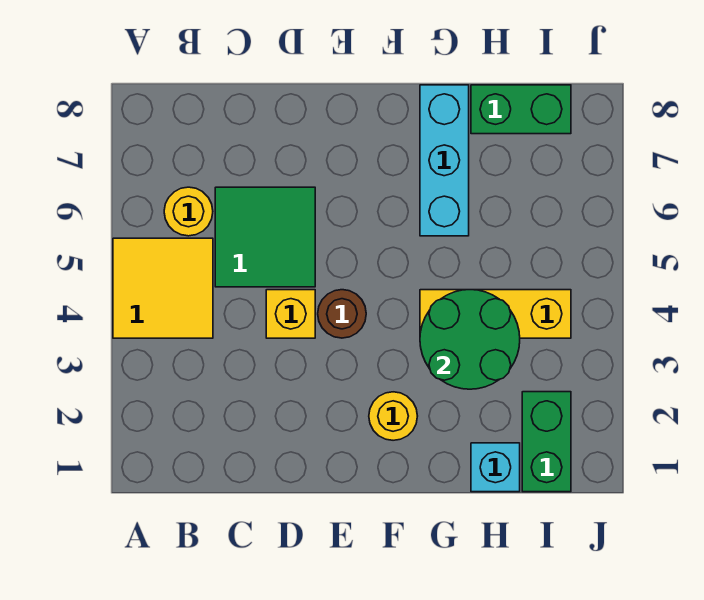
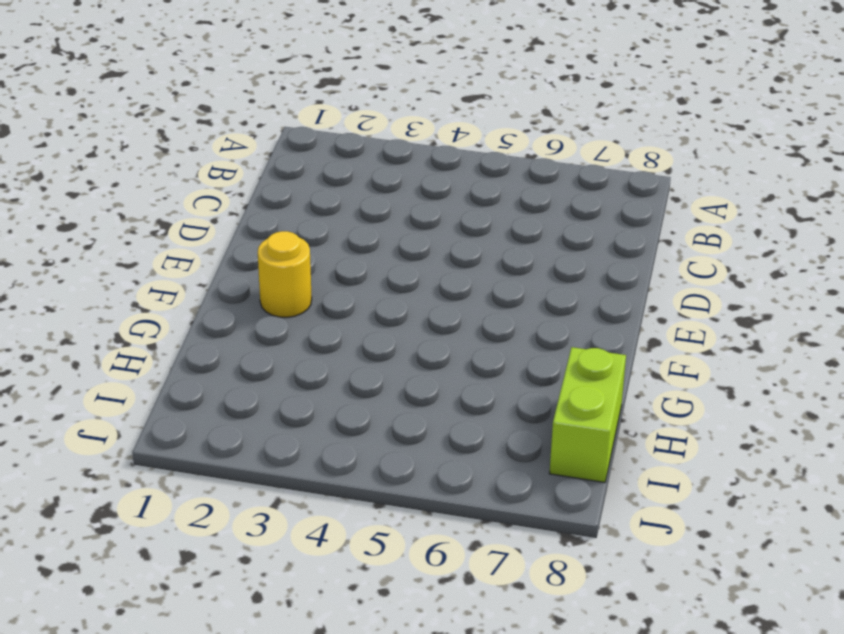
lime brick H8:I8 level 1 -> green brick H8:I8 level 1
none -> yellow tile A4:B5 level 1
none -> yellow round brick B6 level 1
none -> green tile C5:D6 level 1

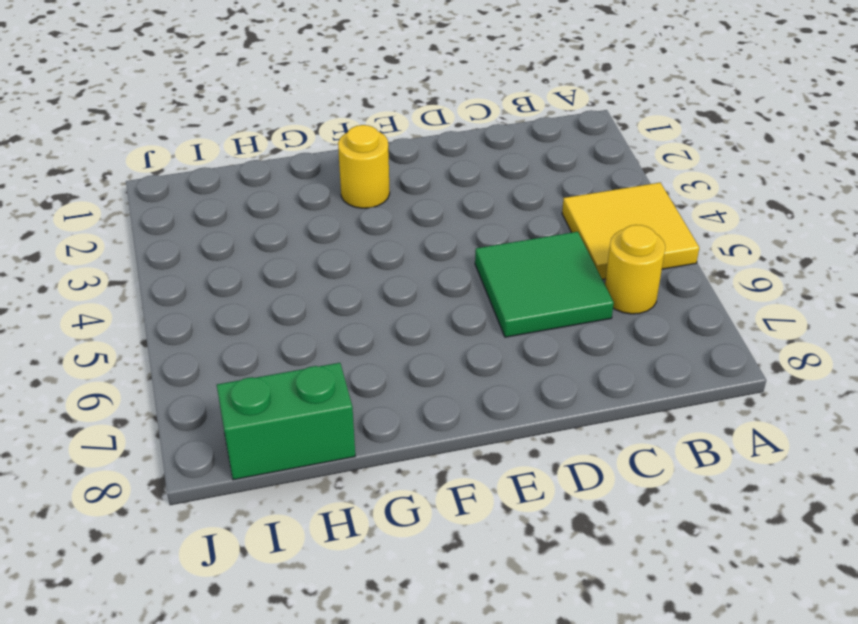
none -> yellow brick D4 level 1
none -> brown round brick E4 level 1
none -> yellow brick G4:I4 level 1

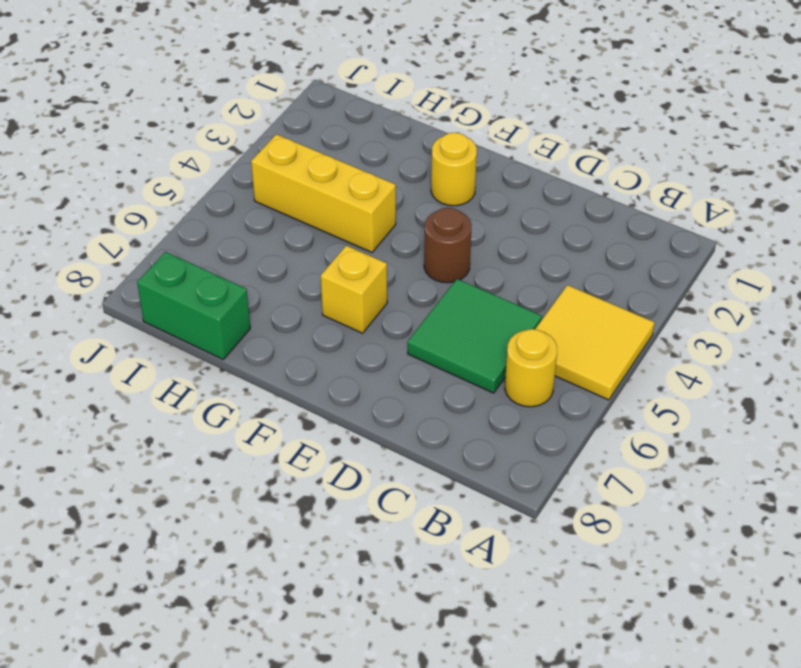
yellow brick F6 level 1 -> yellow brick D4 level 1
none -> cyan brick G6:G8 level 1
none -> cyan brick H1 level 1
none -> green brick I1:I2 level 1

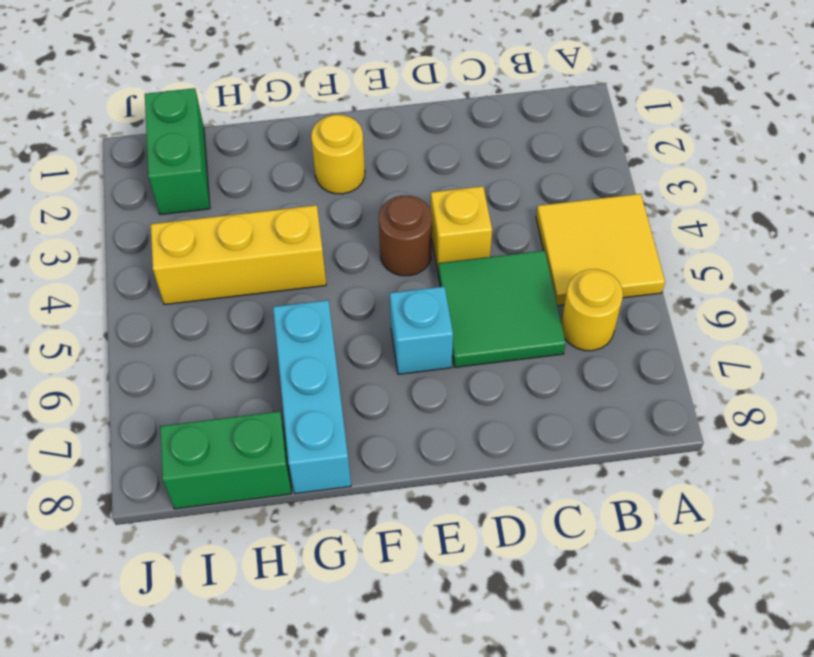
cyan brick E6 level 1 -> cyan brick H1 level 1
none -> green round brick G3:H4 level 2

